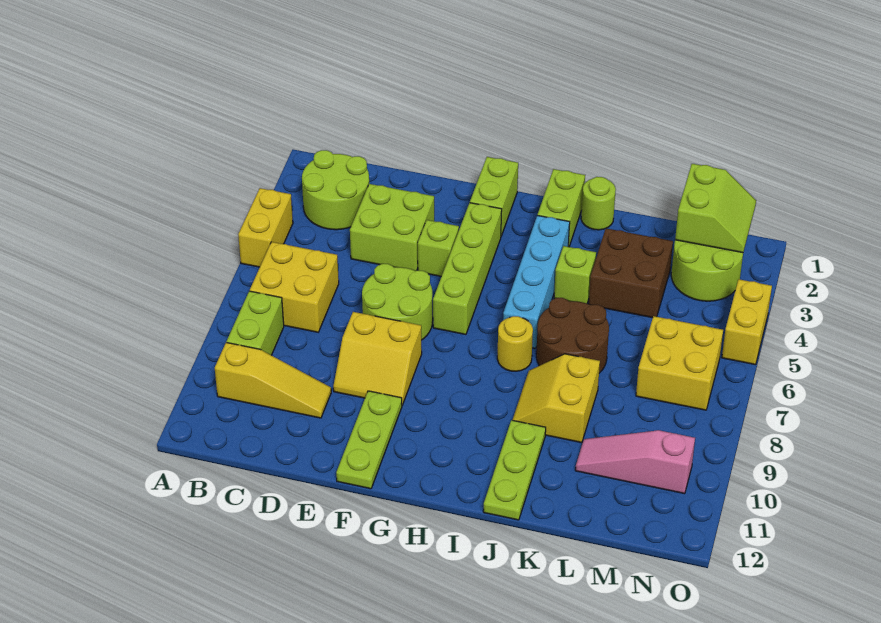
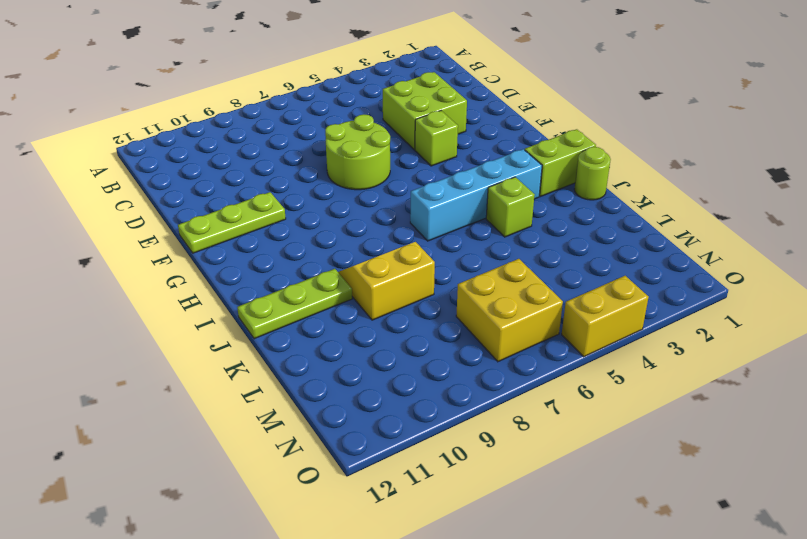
none -> yellow brick A4:A5 level 1
none -> lime round brick B2:C3 level 1
none -> yellow brick B6:C7 level 1

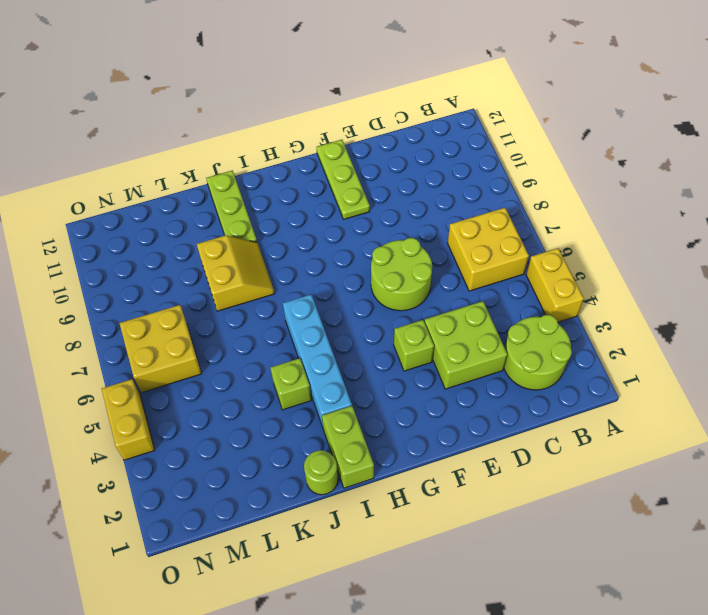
none -> lime brick B8:B9 level 1
none -> yellow slope B10:D10 level 1 top B
none -> yellow slope E8:F9 level 1 top 8

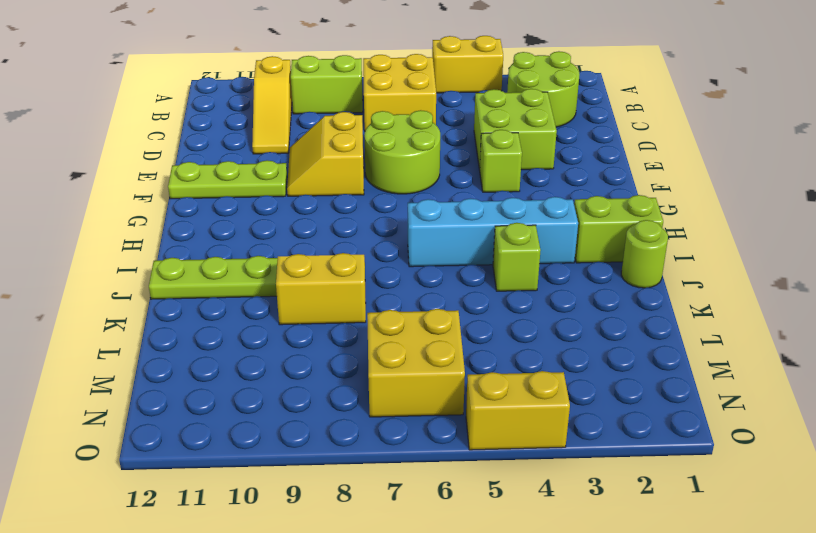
none -> lime brick G1:G2 level 1
none -> lime brick G3:G6 level 1
none -> yellow round brick I7 level 1

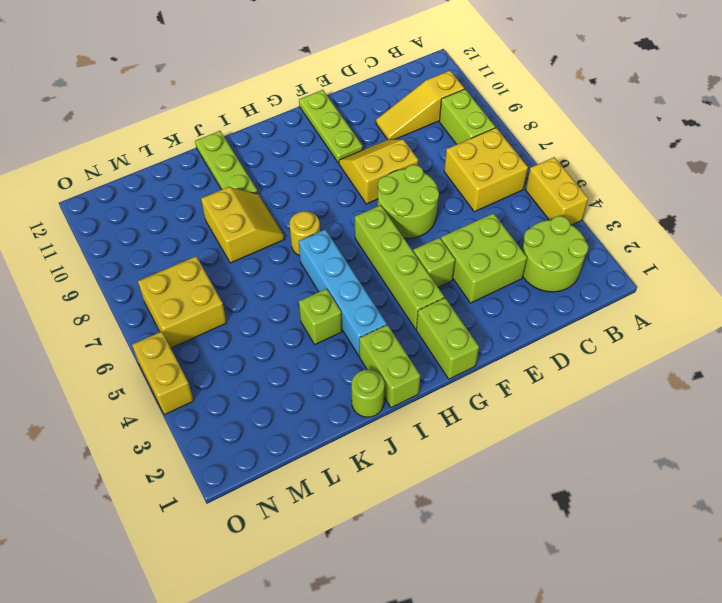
none -> brown round brick J6:K7 level 1
none -> brown brick K3:L4 level 1
none -> pink slope L10:N10 level 1 top N

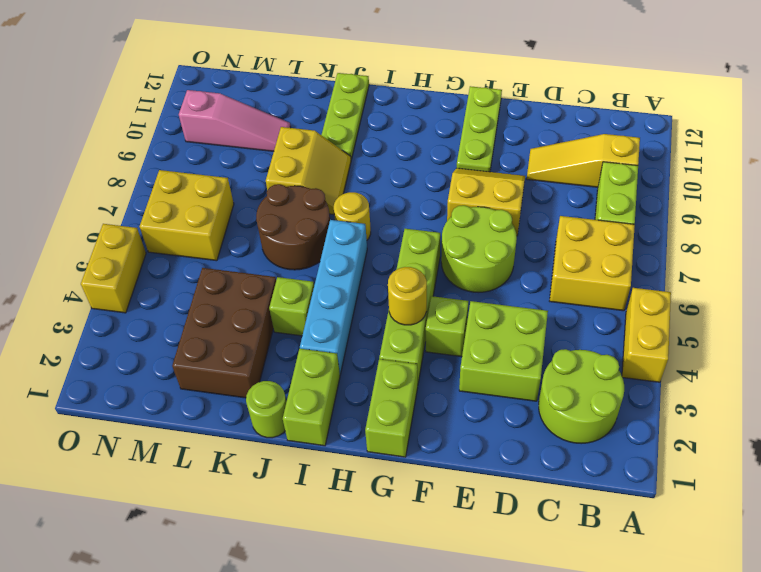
yellow round brick G4 level 2 -> none
brown brick K2:L4 level 1 -> brown brick K3:L4 level 1
none -> lime round brick M2:N3 level 1
none -> lime slope M1:N2 level 2 top M

